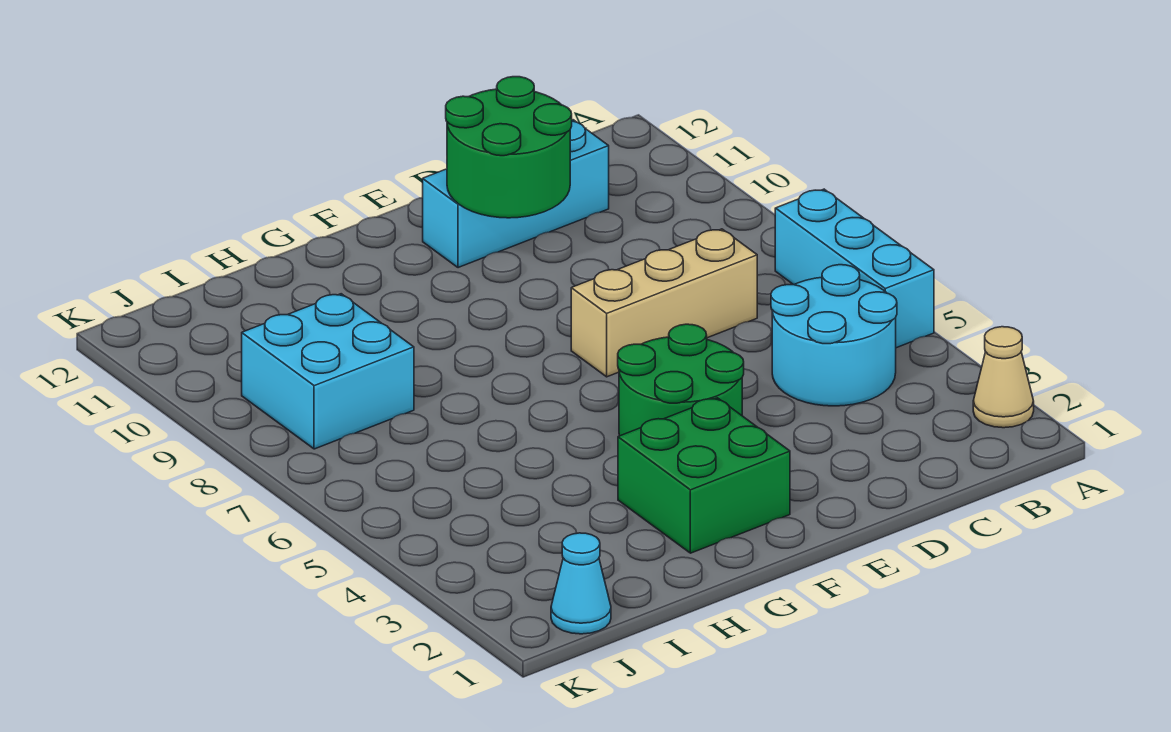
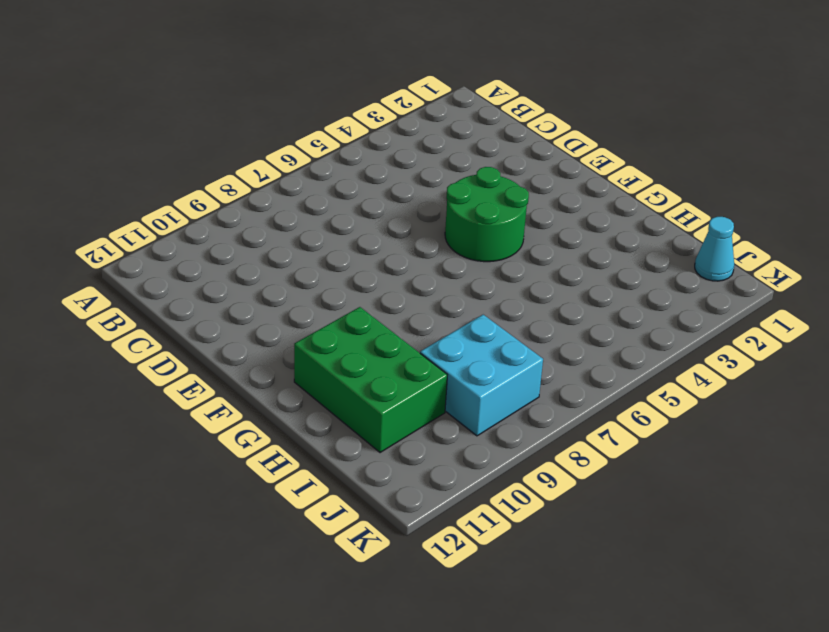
green brick G10:I11 level 1 -> none
none -> tan cone A2 level 1
none -> cyan brick A5:A7 level 1

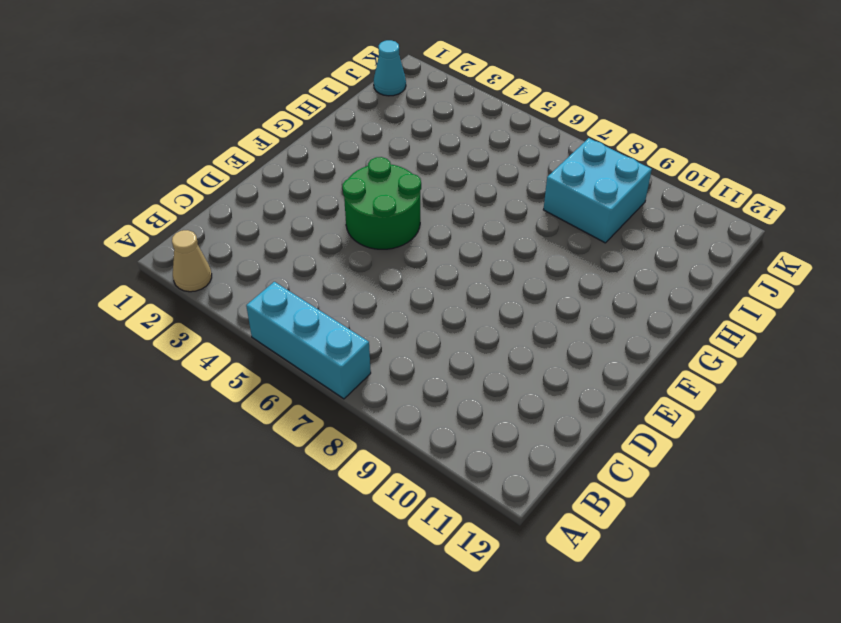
none -> cyan round brick B4:C5 level 1
none -> tan brick C7:E7 level 1

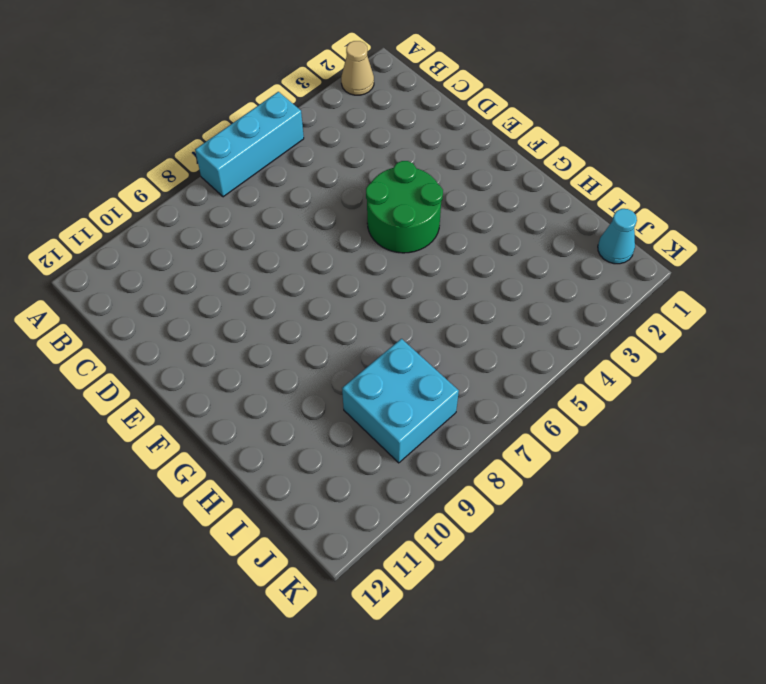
none -> cyan round brick B4:C5 level 1
none -> tan brick C7:E7 level 1

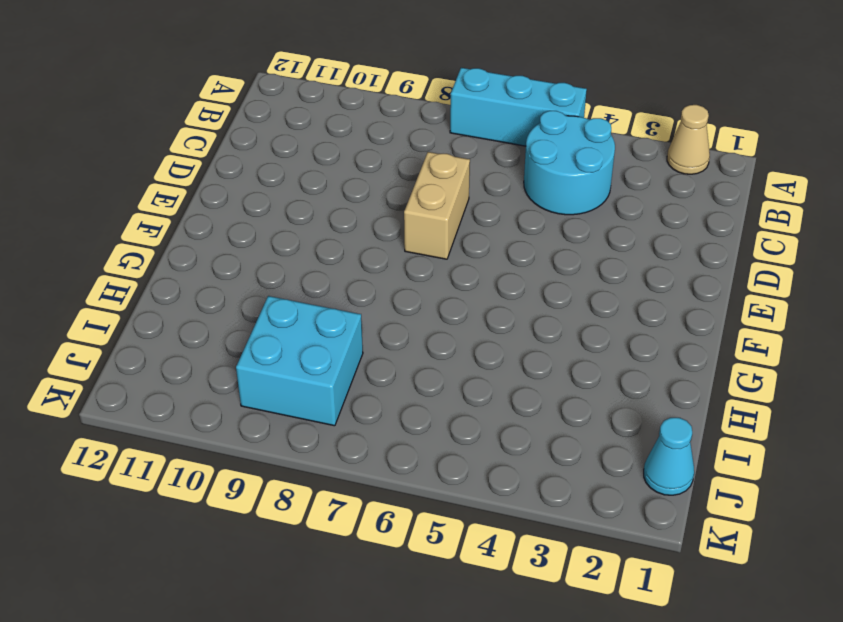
tan brick D7:E7 level 1 -> tan brick C7:E7 level 1
none -> cyan brick C11:E11 level 1
none -> green round brick E4:F5 level 1

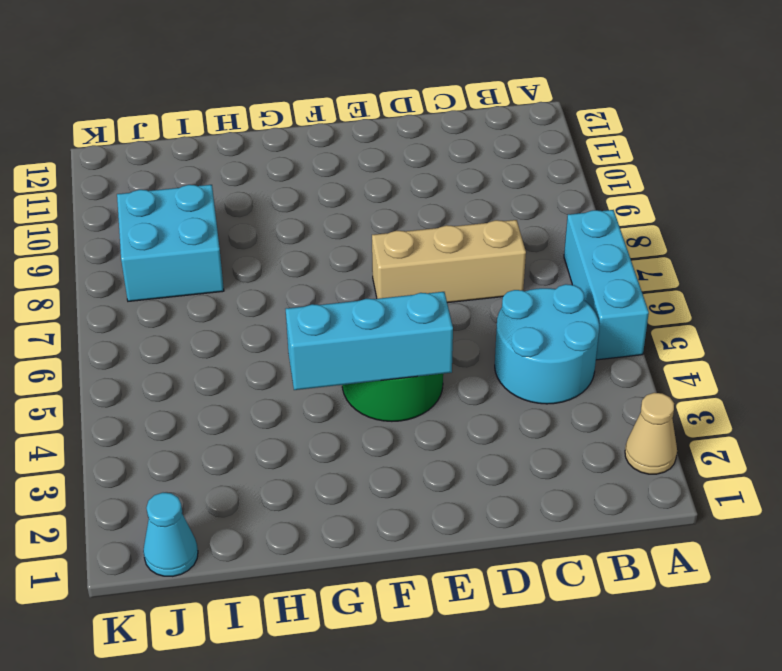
cyan brick E4:G4 level 2 -> cyan brick C11:E11 level 1
none -> green brick F2:G3 level 1
none -> green round brick D10:E11 level 2

